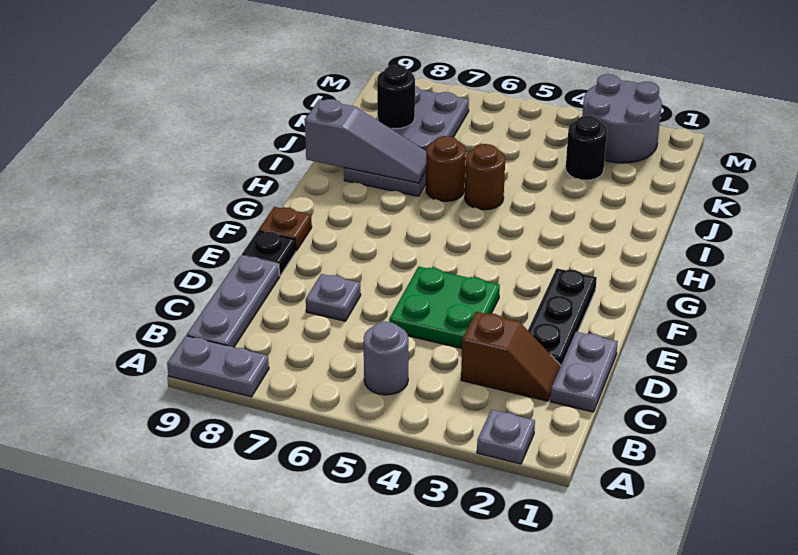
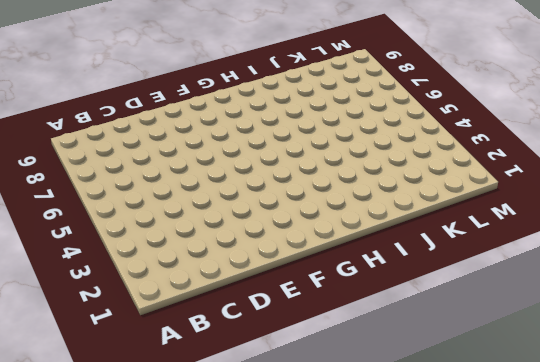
none -> grey plate A2 level 1
none -> grey plate A8:A9 level 1
none -> grey round brick B5 level 1

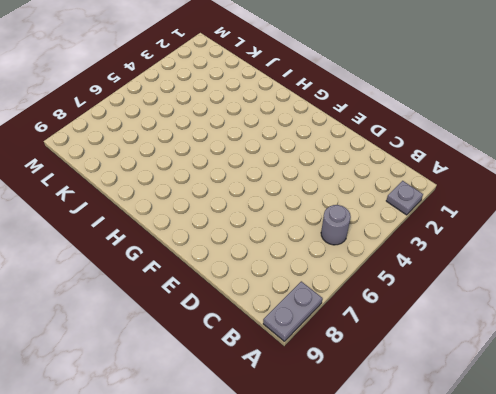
none -> grey plate B9:D9 level 1
none -> grey plate C1:D1 level 1
none -> brown slope C2:C3 level 1 top 3

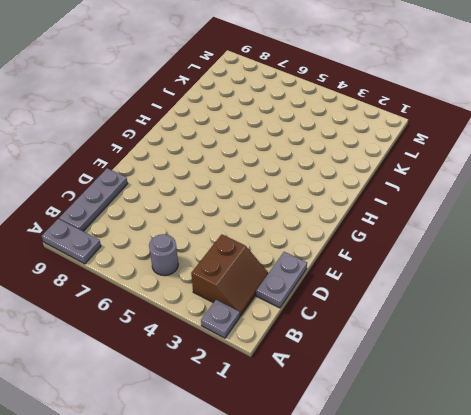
brown slope B2:C3 level 1 top 3 -> brown slope C2:C3 level 1 top 3
none -> black plate D2:F2 level 1
none -> green plate D4:E5 level 1
none -> grey plate D7 level 1

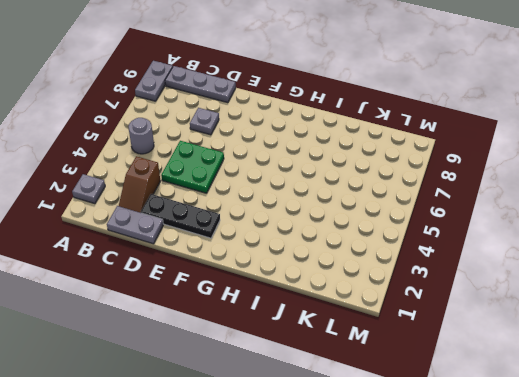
none -> black plate E9 level 1
none -> brown plate F9 level 1
none -> brown round brick I5 level 1

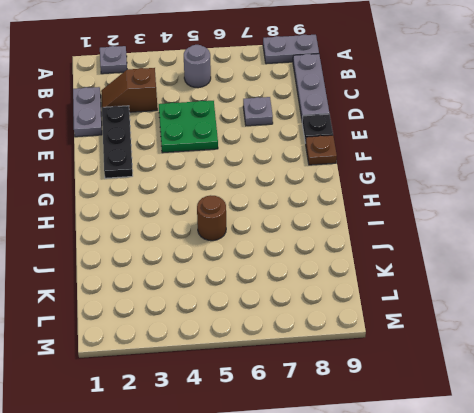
none -> brown round brick I6 level 1
none -> grey plate I7:L8 level 1
none -> black round brick K3 level 1

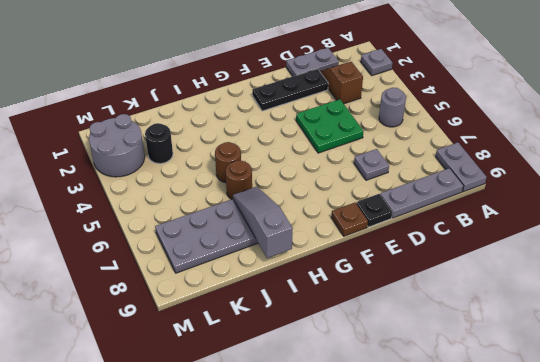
none -> black round brick K8 level 2

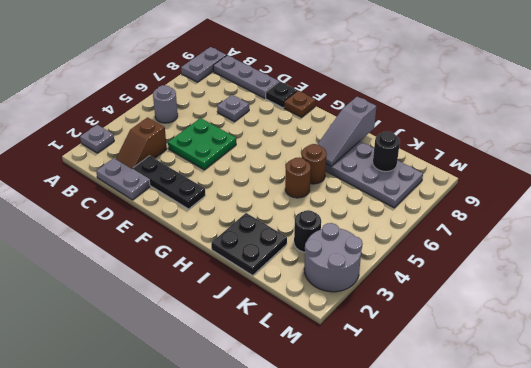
black plate I1:J2 level 1 -> none

